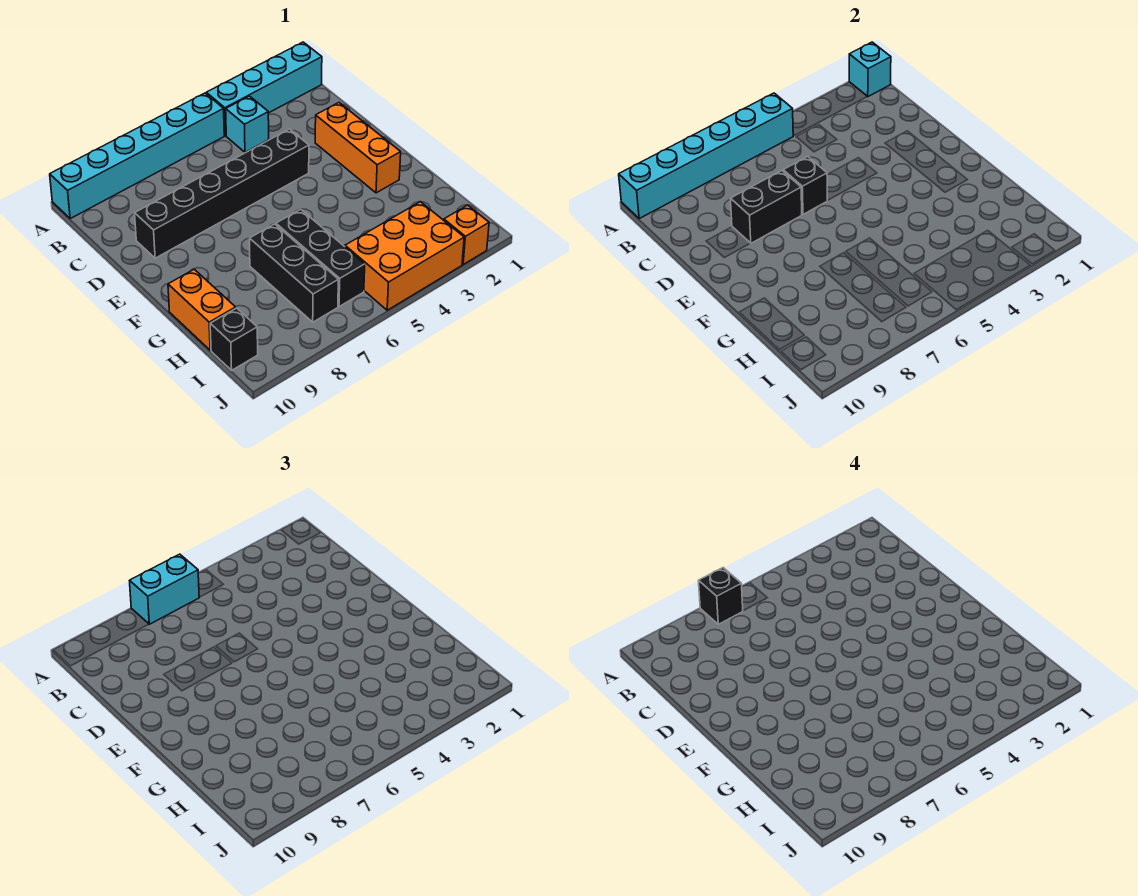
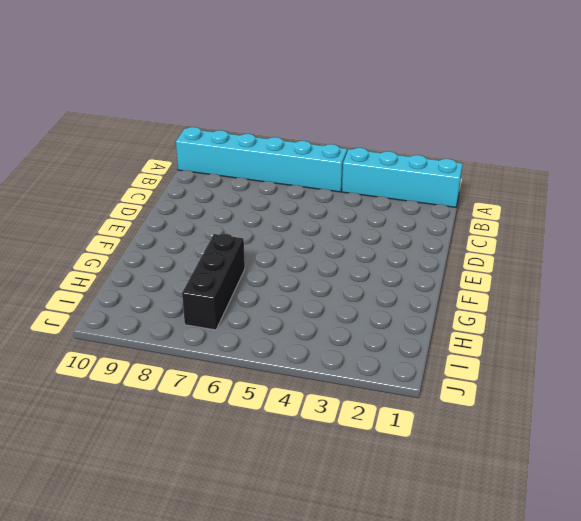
none -> cyan brick B4 level 1
none -> orange brick D2:F2 level 1
none -> black brick D4:D9 level 1

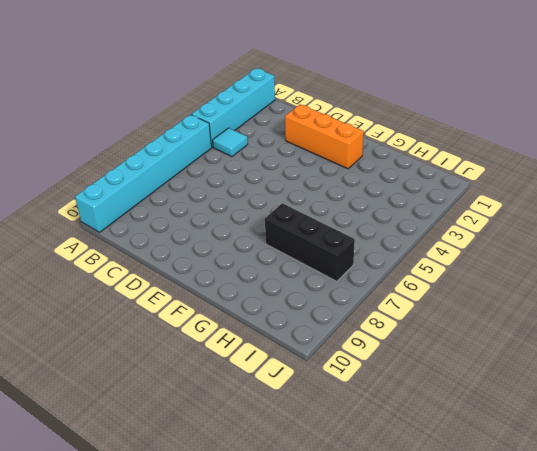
cyan tile B4 level 1 -> cyan brick B4 level 1
none -> black brick D4:D9 level 1
none -> black brick G6:I6 level 1
none -> orange brick G10:H10 level 1

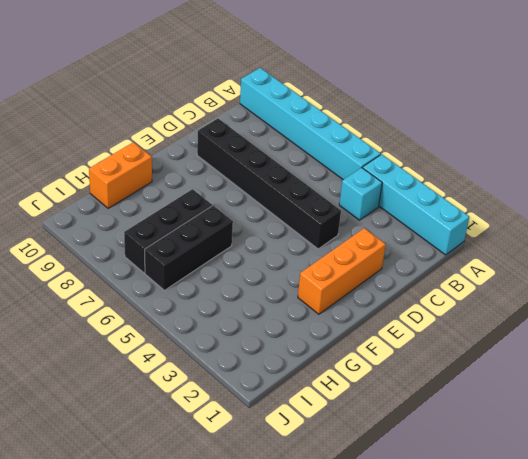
none -> orange brick I3:J5 level 1
none -> black brick I10 level 1
none -> orange brick J2 level 1

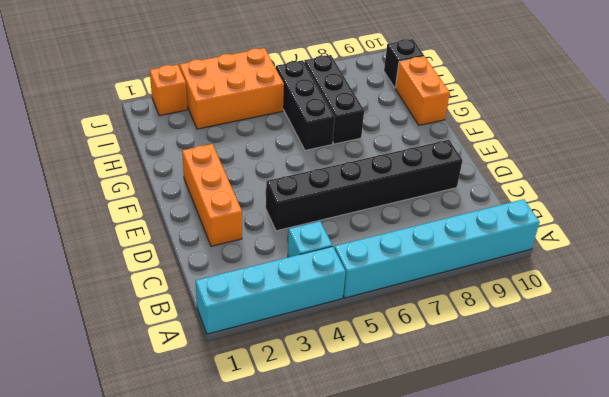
none -> cyan brick A1 level 2
none -> cyan brick A5:A10 level 2
none -> black brick D6 level 2

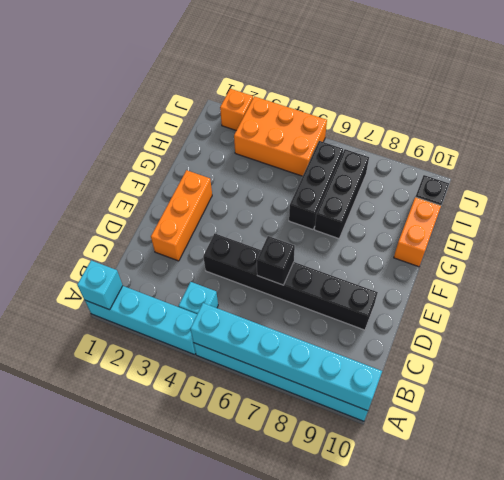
none -> black brick D7:D8 level 2
none -> cyan brick A6:A7 level 3
none -> black brick A7 level 4

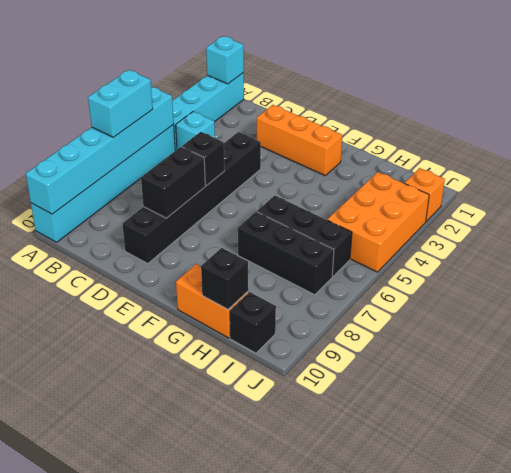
black brick H10 level 2 -> black brick A7 level 4

